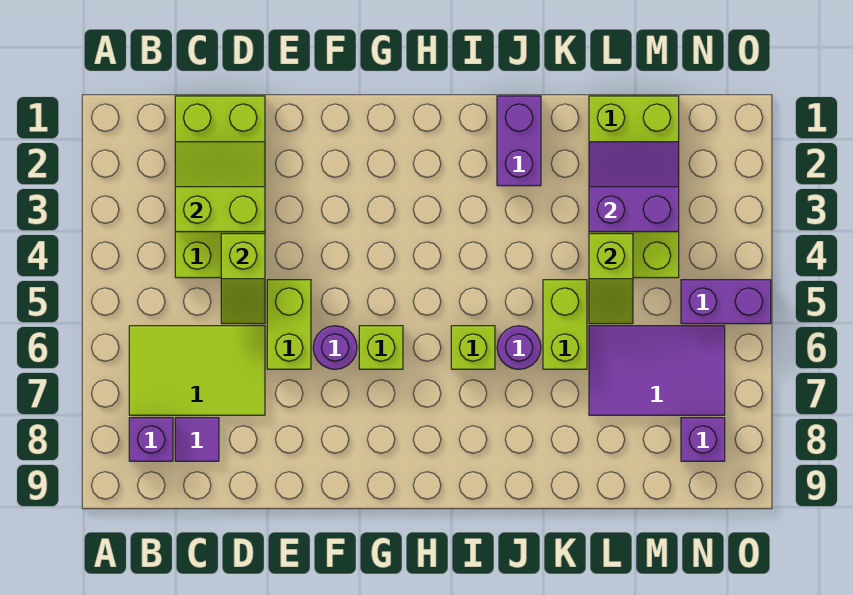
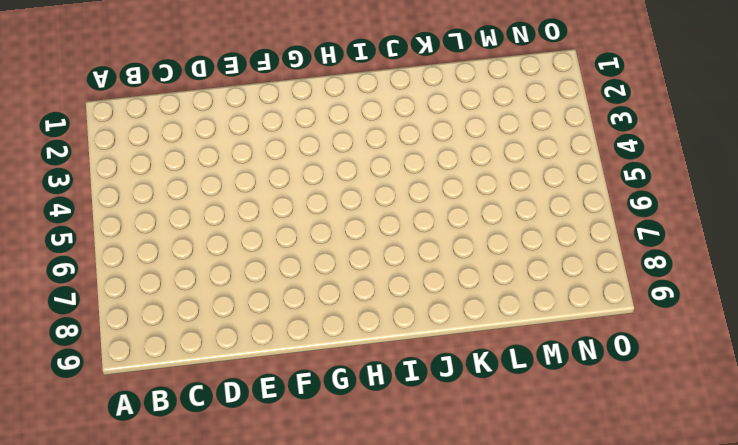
none -> lime tile B6:D7 level 1
none -> purple brick B8 level 1
none -> lime brick C1:D4 level 1

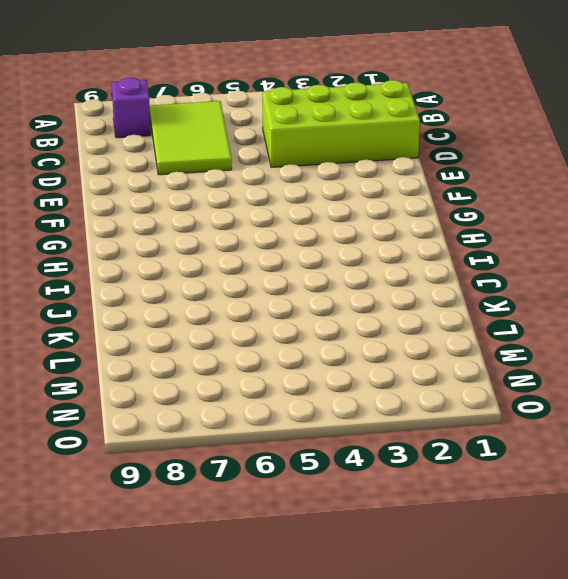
none -> purple tile C8 level 1
none -> lime brick E5:E6 level 1
none -> purple round brick F6 level 1

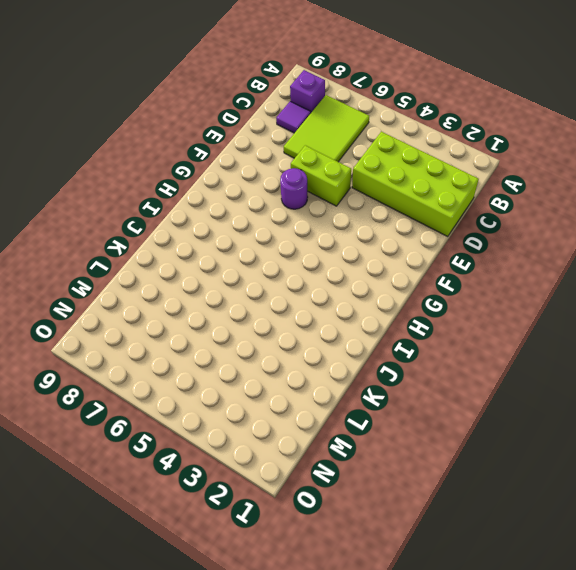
none -> lime brick G6 level 1
none -> lime brick I6 level 1
none -> purple brick J1:J2 level 1

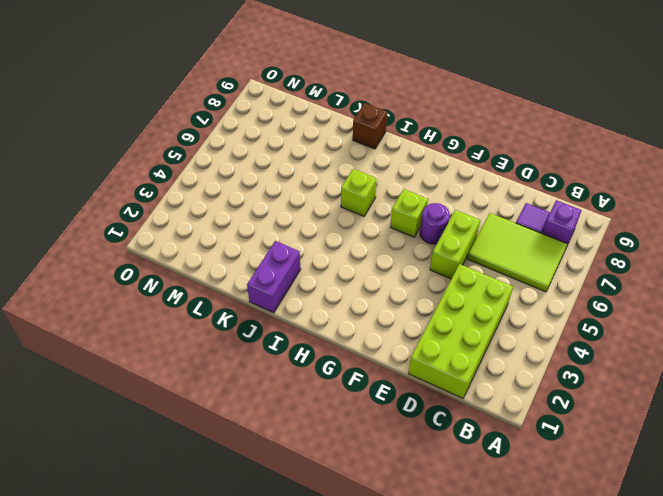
brown brick J9 level 1 -> none
none -> purple round brick J6 level 1
none -> lime brick K5:K6 level 1
none -> lime brick L1:M4 level 1

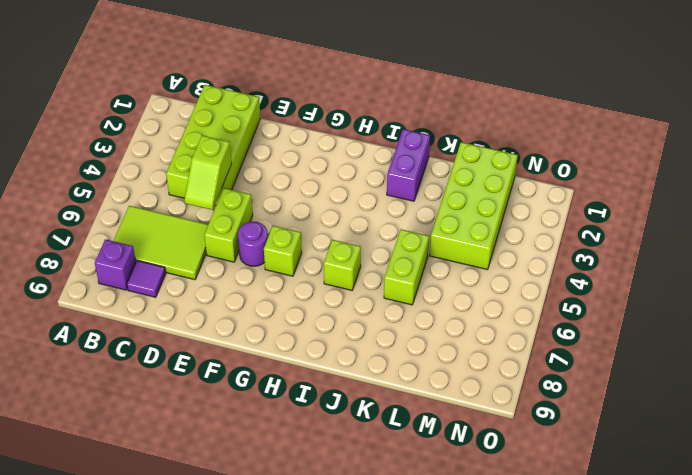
none -> purple round brick J6 level 1
none -> purple tile L6:N7 level 1
none -> purple brick N5:O5 level 1

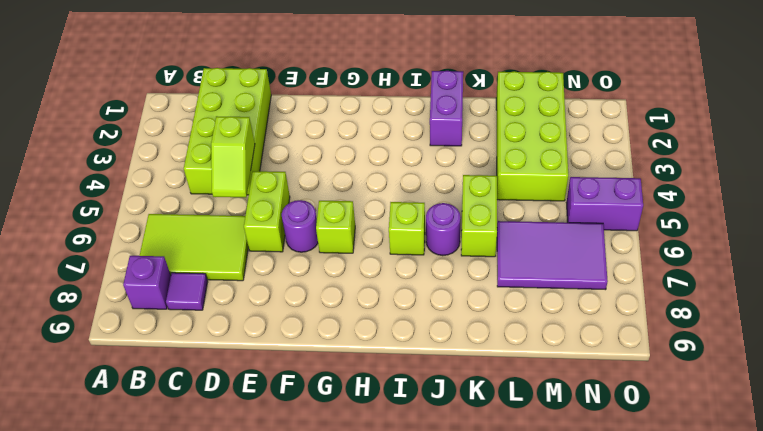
none -> purple brick N8 level 1
none -> lime slope C2:D3 level 2 top 3
none -> purple slope L2:M3 level 2 top 3

